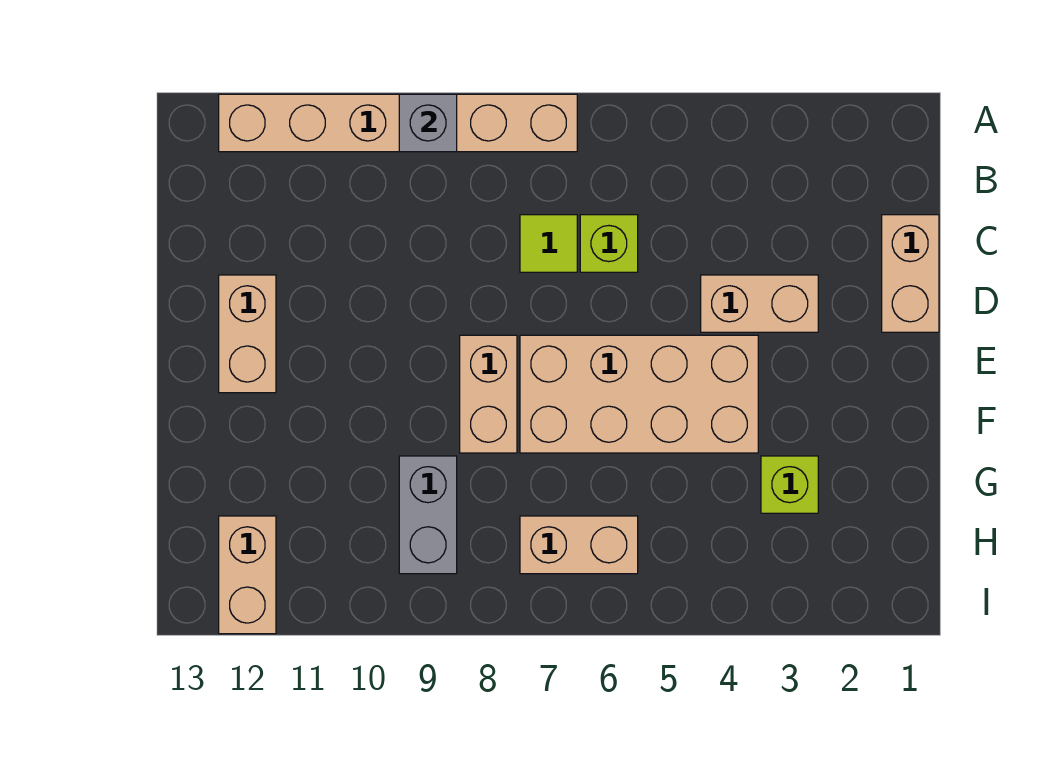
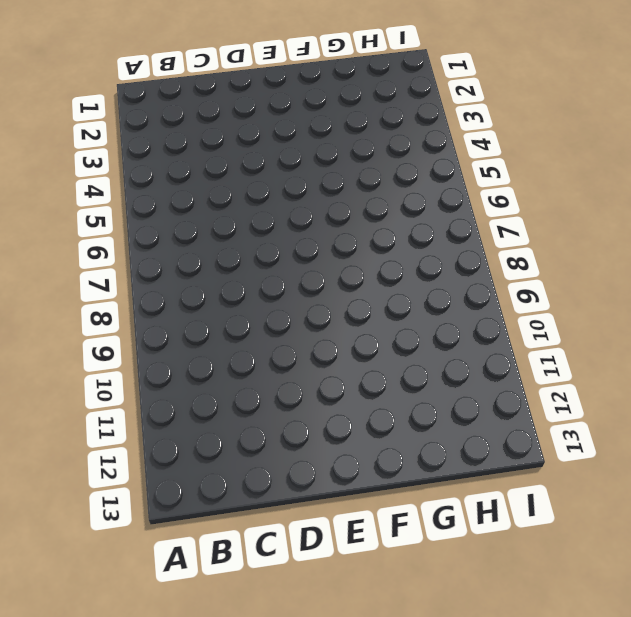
none -> tan brick A7:A12 level 1
none -> tan brick C1:D1 level 1
none -> lime brick C6 level 1

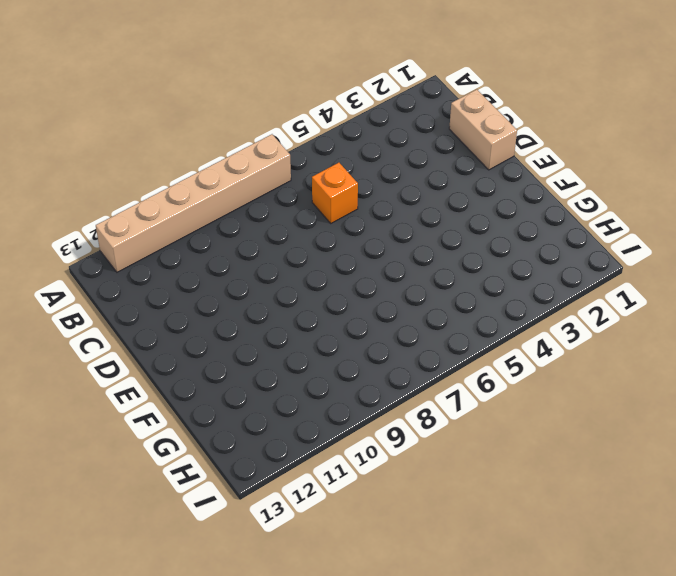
orange brick C6 level 1 -> lime brick C6 level 1
none -> lime tile C7 level 1
none -> tan brick D3:D4 level 1
none -> tan brick D12:E12 level 1

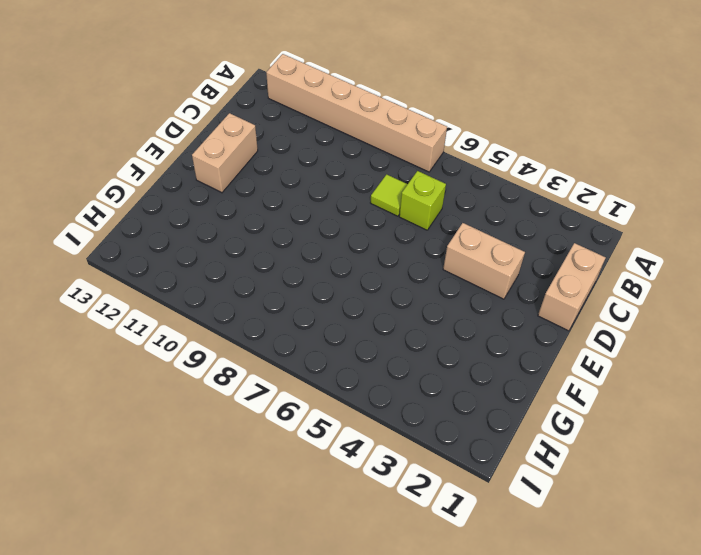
none -> tan brick E4:F7 level 1
none -> tan brick E8:F8 level 1
none -> lime brick G3 level 1

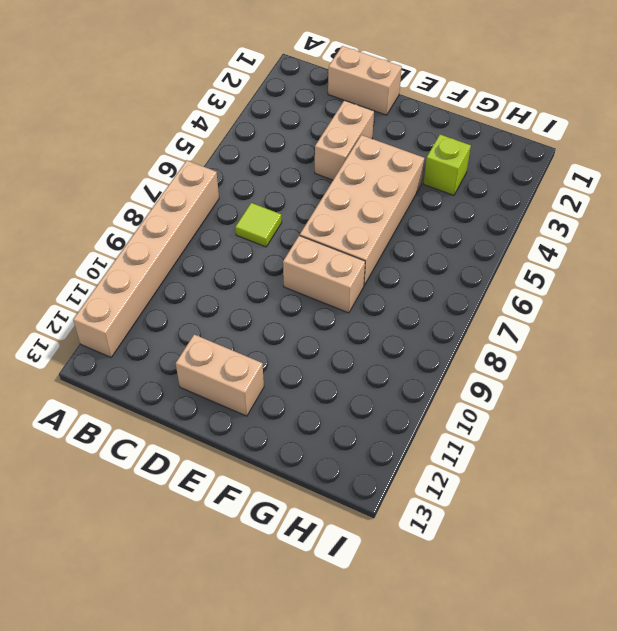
none -> lime brick C6 level 1
none -> grey brick G9:H9 level 1
none -> tan brick H6:H7 level 1

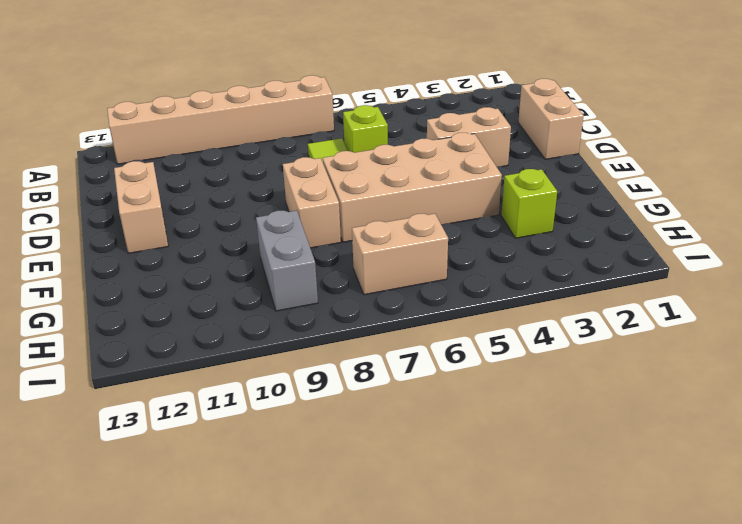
none -> tan brick H12:I12 level 1
none -> grey brick A9 level 2

